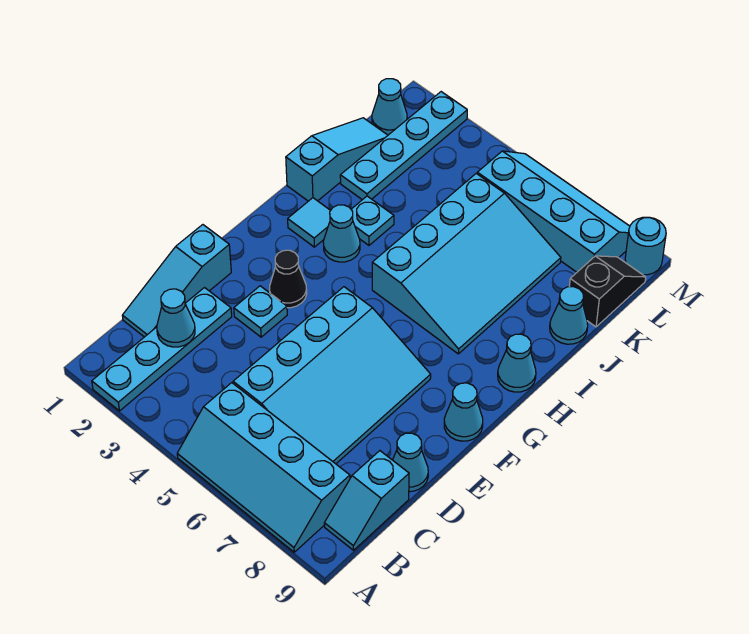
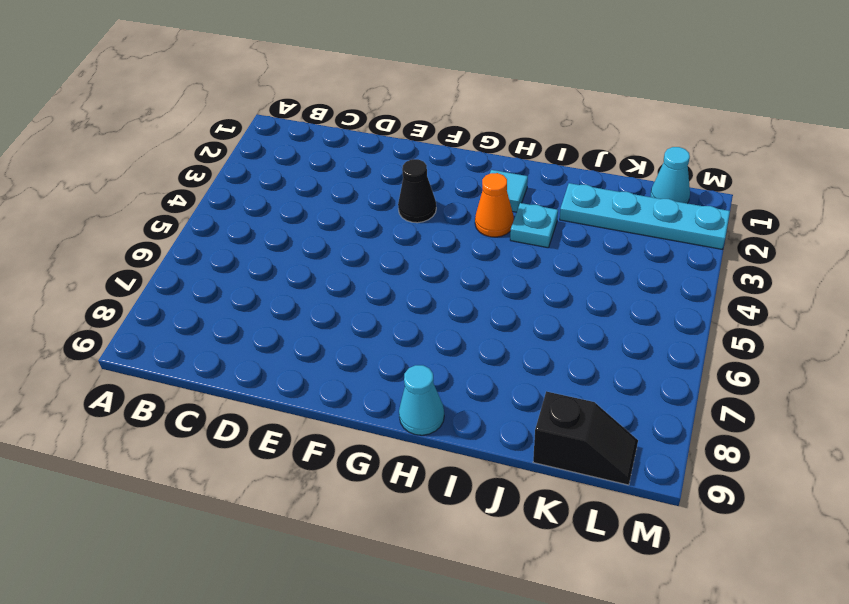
orange cone H3 level 1 -> cyan cone H3 level 1
none -> cyan plate A2:D2 level 1
none -> cyan slope A5:B8 level 1 top B
none -> cyan slope B9:C9 level 1 top C

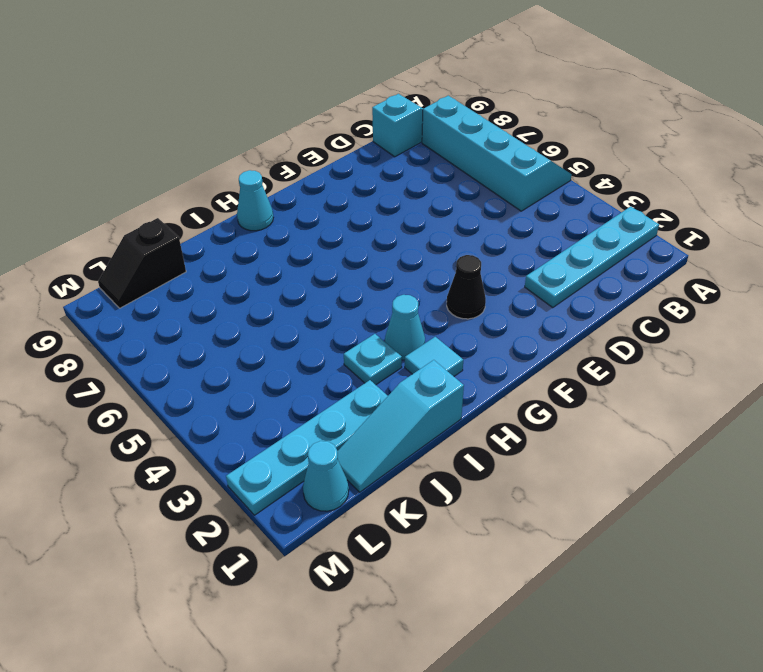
none -> cyan slope C1:E1 level 1 top E
none -> cyan slope C5:F7 level 1 top 5
none -> cyan cone D9 level 1

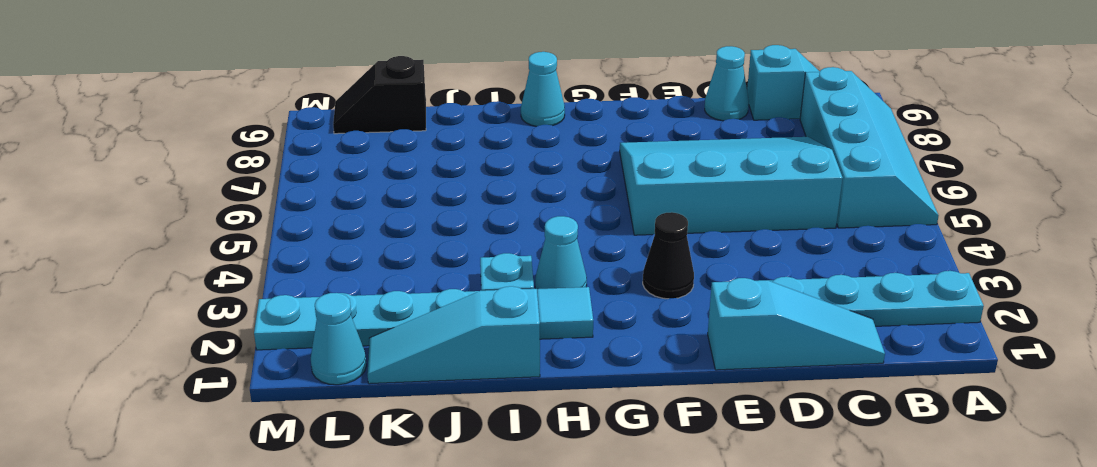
none -> cyan plate E3 level 1
none -> cyan cone F9 level 1
none -> cyan slope H5:K7 level 1 top 5

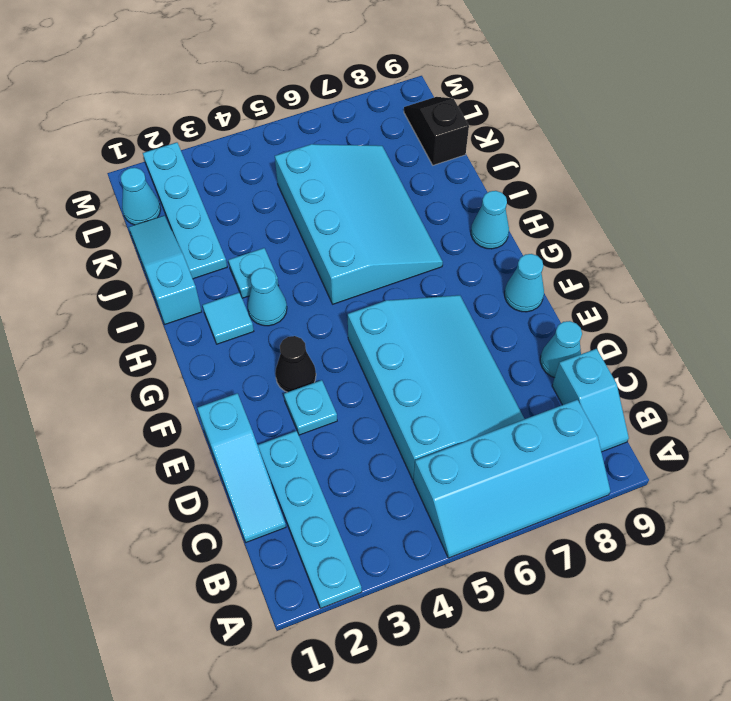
none -> cyan cone J9 level 1
none -> cyan slope L5:M8 level 1 top L
none -> cyan round brick M9 level 1

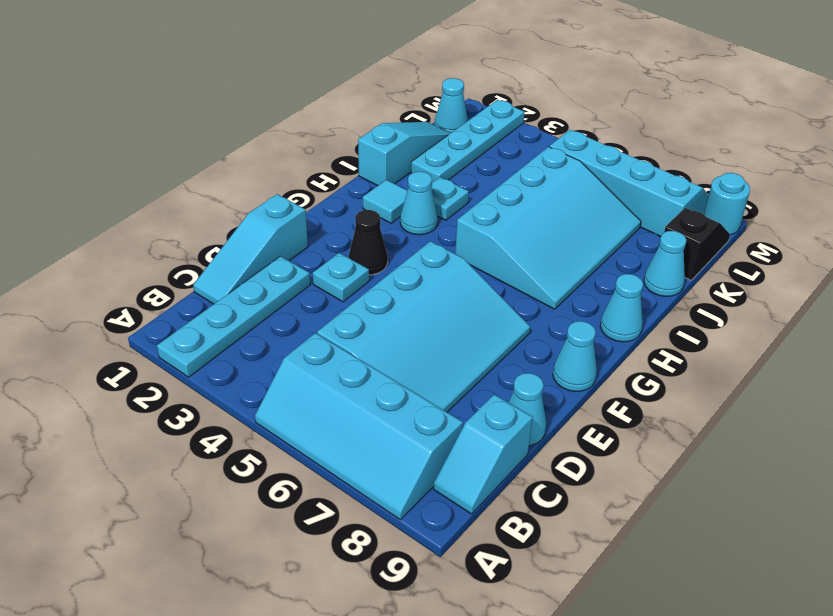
none -> cyan cone C2 level 2

